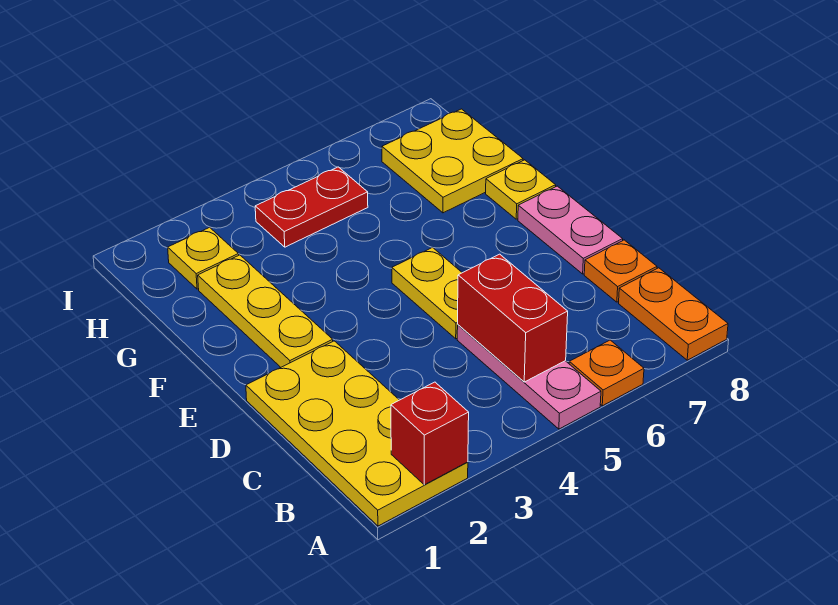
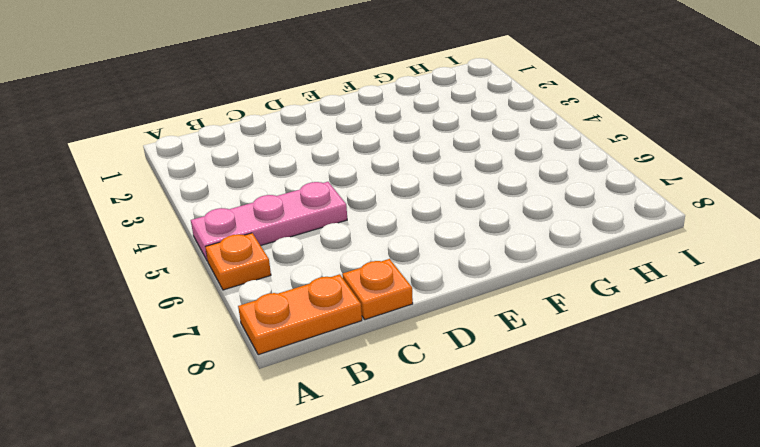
none -> yellow plate A1:D2 level 1
none -> yellow plate D5:E5 level 1
none -> pink plate D8:E8 level 1

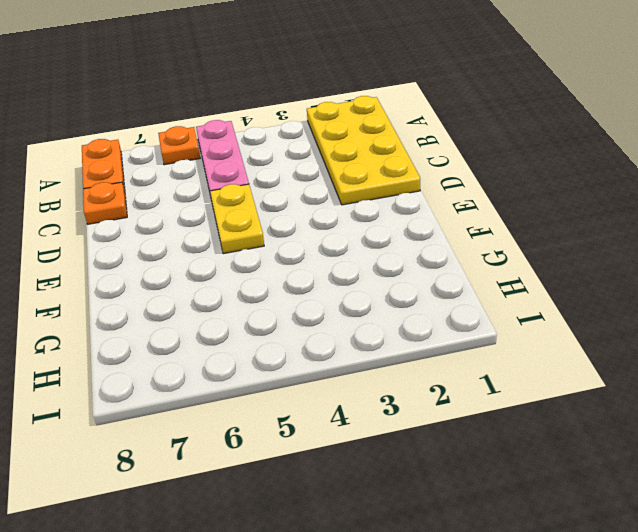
none -> pink plate D8:E8 level 1
none -> yellow plate E2:G2 level 1
none -> yellow plate F8 level 1

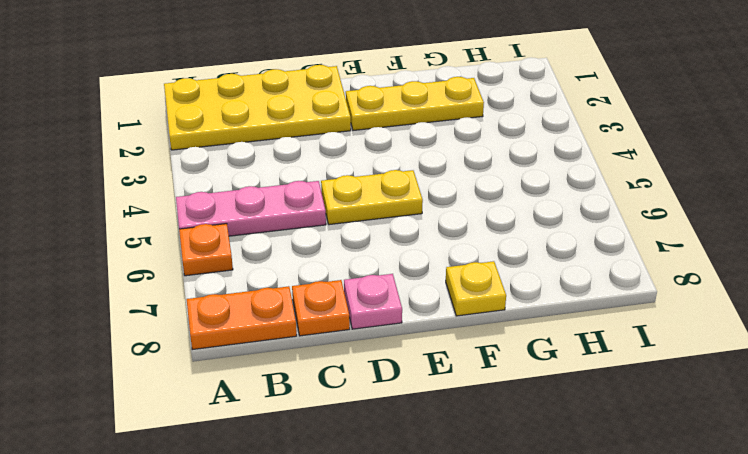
pink plate D8 level 1 -> pink plate D8:E8 level 1
none -> yellow plate G7:H8 level 1
none -> yellow plate H2 level 1
none -> red plate H4:H5 level 1

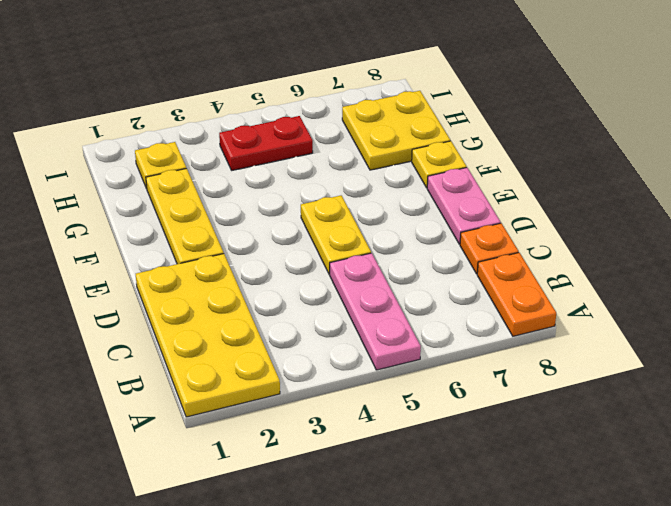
none -> orange plate A6 level 1
none -> red brick A2 level 2
none -> red brick B5:C5 level 2

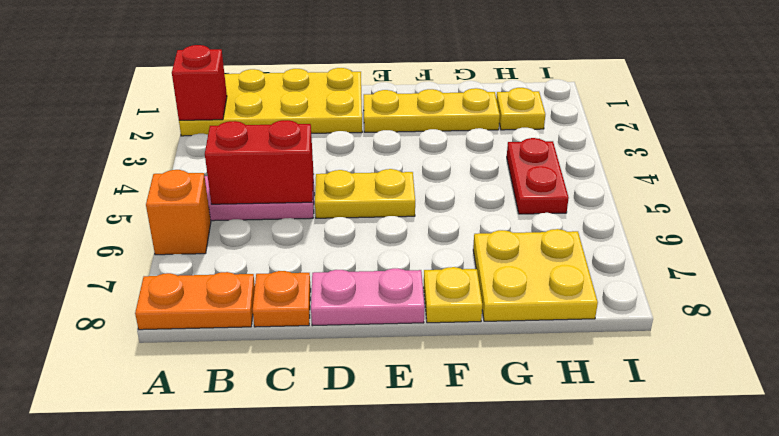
orange brick A6 level 1 -> orange plate A6 level 1

